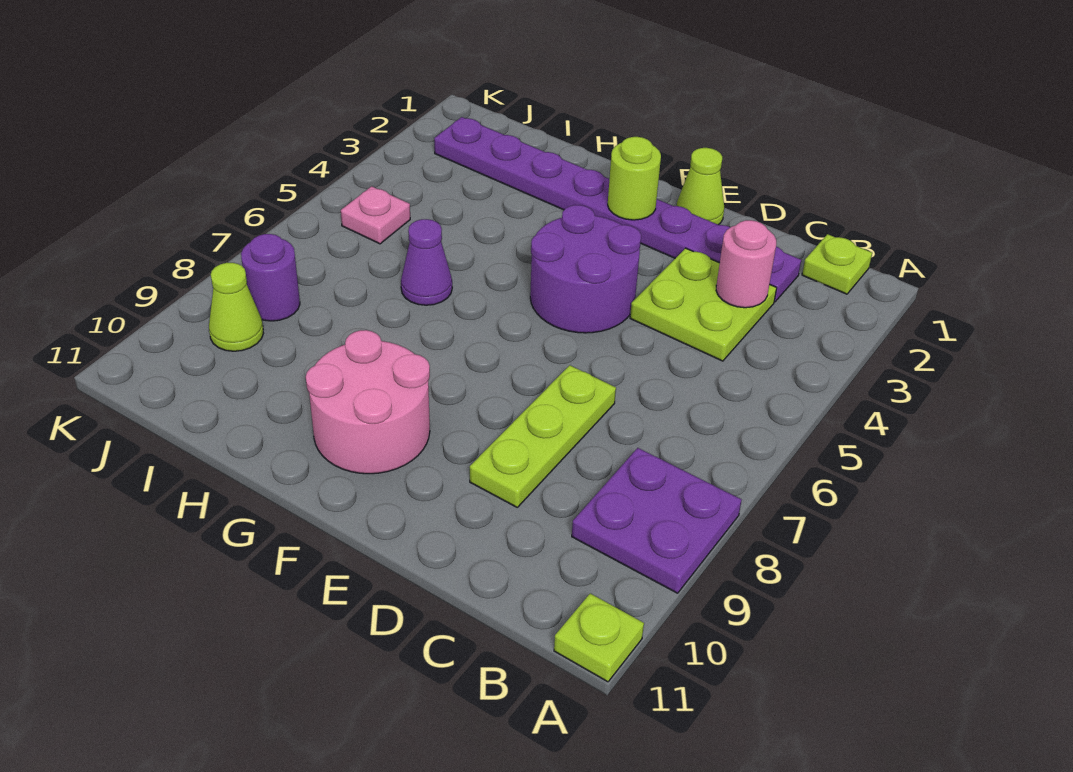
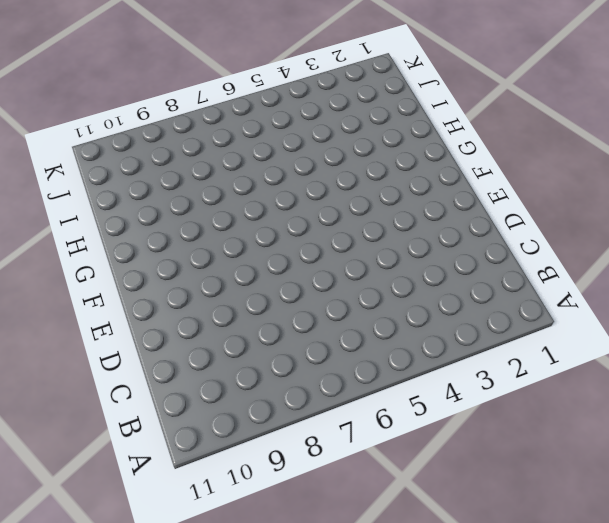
none -> purple plate A8:B9 level 1
none -> lime plate A11 level 1
none -> lime plate B1 level 1

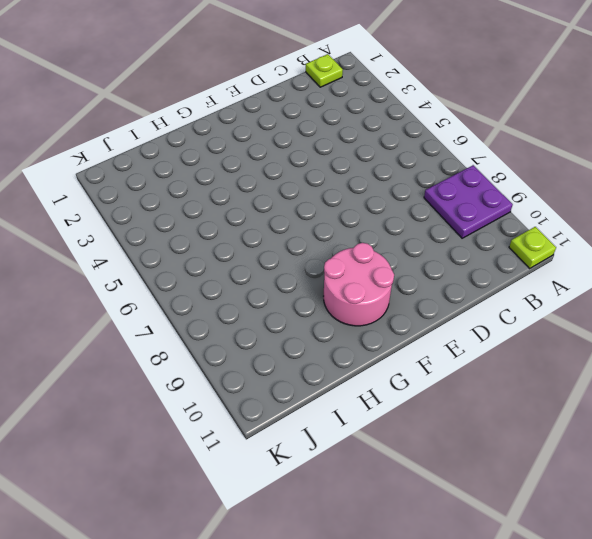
none -> purple plate C2:J2 level 1
none -> lime plate C3:D4 level 1
none -> lime plate D7:D9 level 1

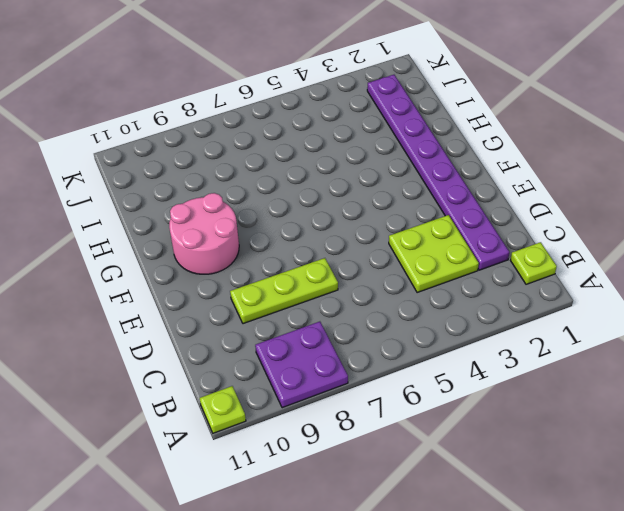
none -> lime cone E1 level 1
none -> purple round brick E4:F5 level 1
none -> purple cone H6 level 1

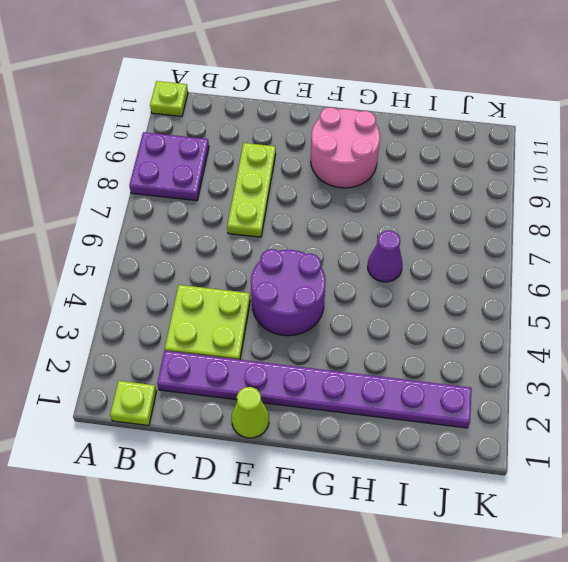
none -> pink plate J5 level 1
none -> purple round brick J8 level 1
none -> lime cone J9 level 1

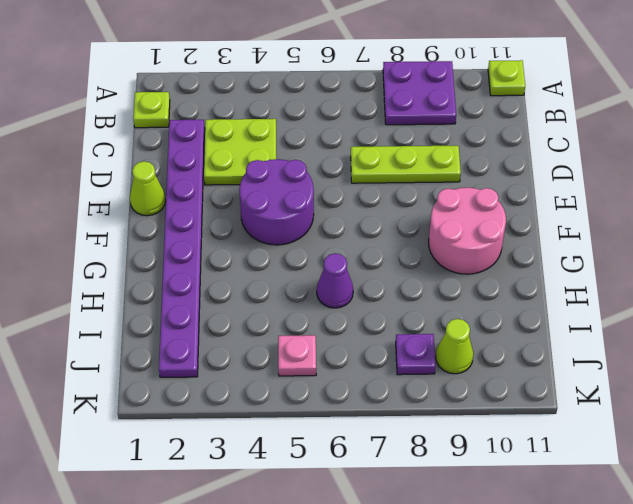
purple plate J8 level 1 -> purple round brick J8 level 1
none -> pink round brick C3 level 2
none -> lime round brick F2 level 2

